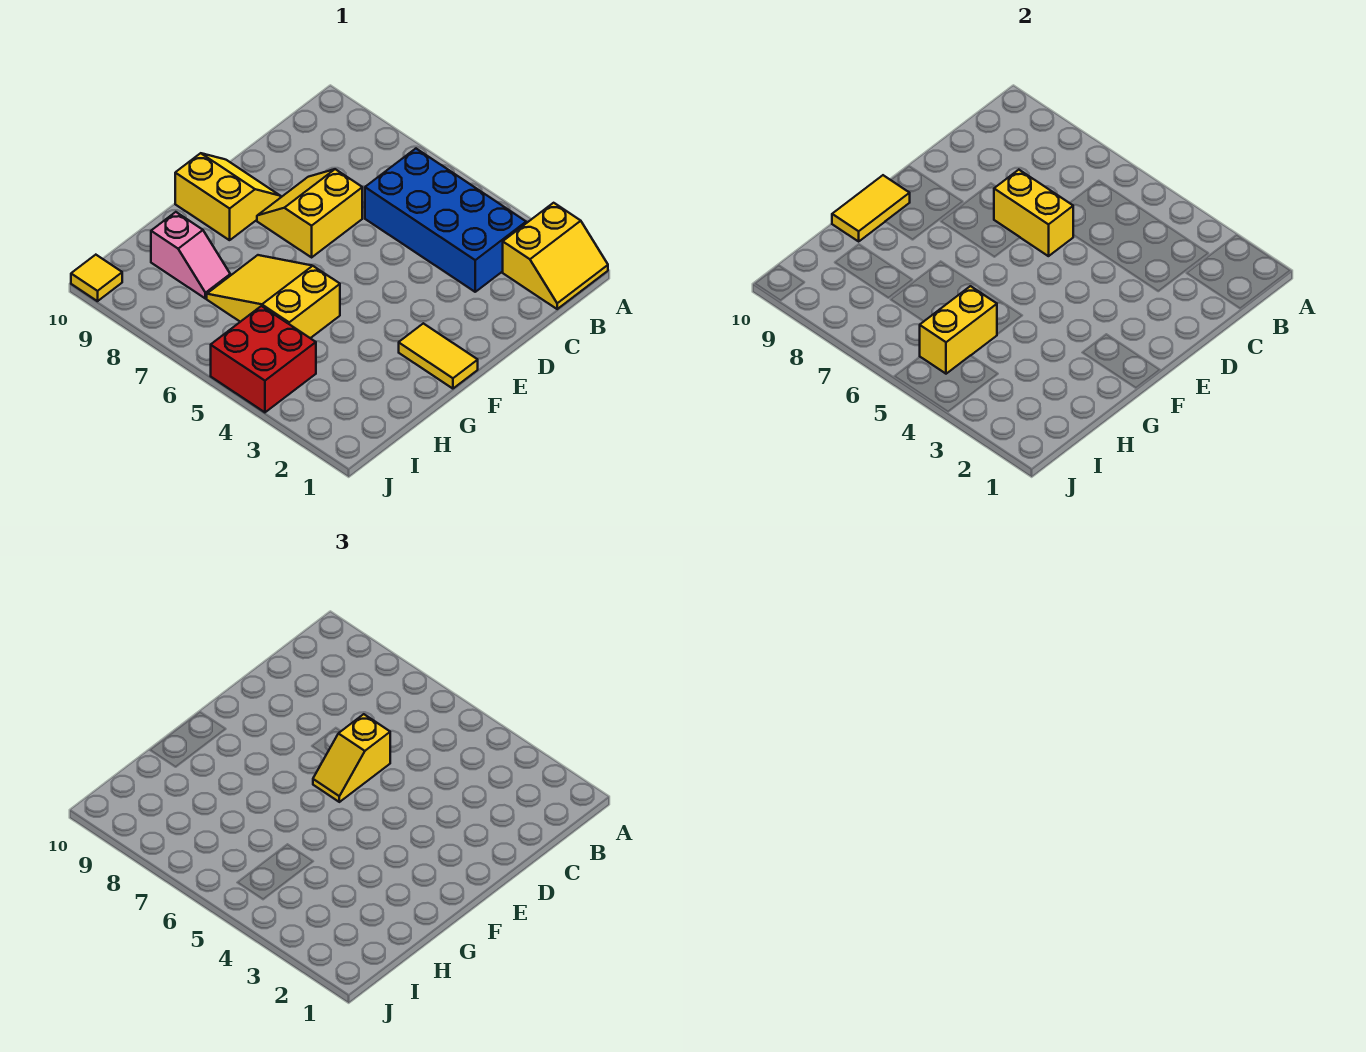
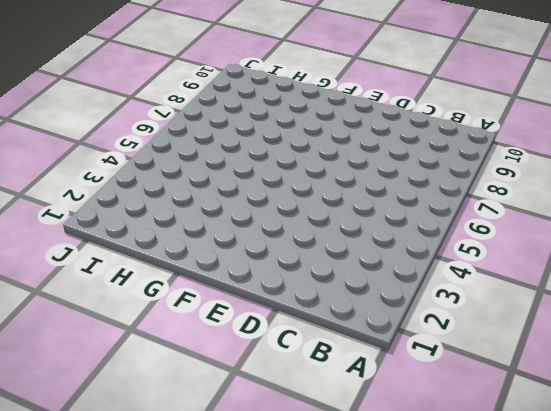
none -> yellow slope A1:B2 level 1 top 2
none -> blue brick B3:C6 level 1
none -> yellow slope D7:E8 level 1 top 7

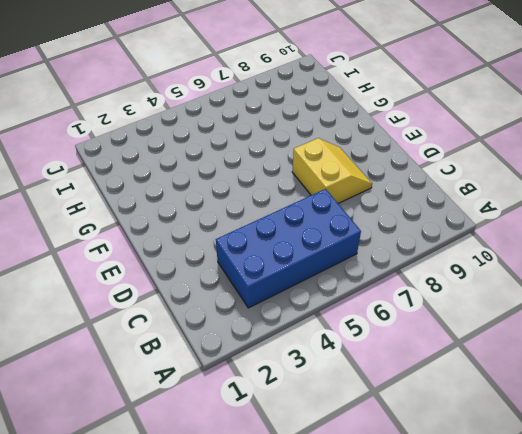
none -> yellow slope A1:B2 level 1 top 2
none -> yellow slope E9:F10 level 1 top F
none -> yellow tile F1:F2 level 1

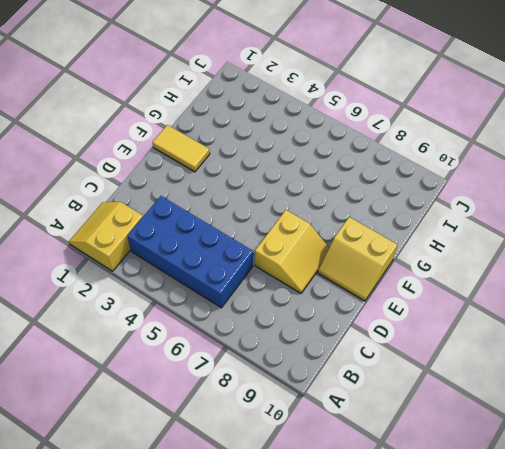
none -> yellow slope G5:H7 level 1 top 5
none -> pink slope H8:H9 level 1 top 9
none -> red brick I4:J5 level 1

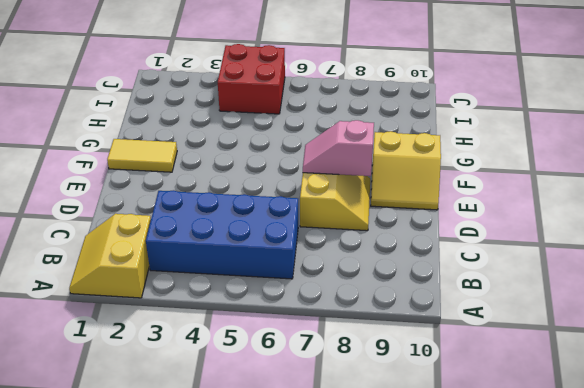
pink slope E7:E8 level 2 top 8 -> pink slope H8:H9 level 1 top 9
none -> yellow slope G5:H7 level 1 top 5
none -> yellow tile J10 level 1
none -> yellow brick D6:D7 level 2

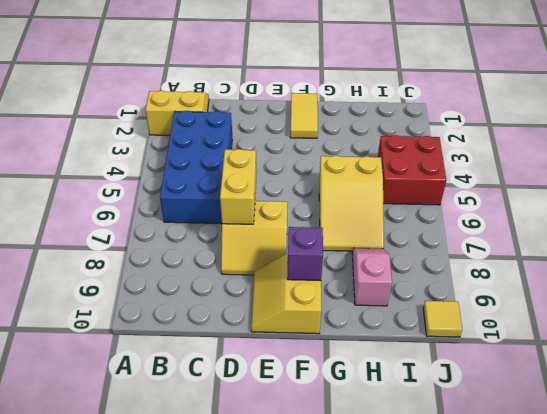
purple brick F9 level 2 -> none
none -> yellow tile F10:G10 level 2
none -> yellow brick H5:I5 level 2
none -> yellow slope D6:E6 level 3 top D

